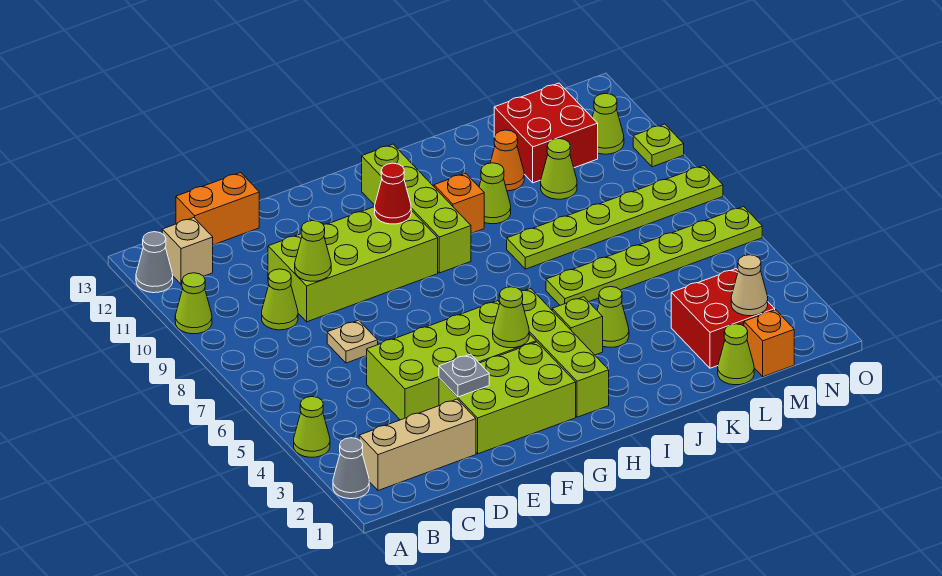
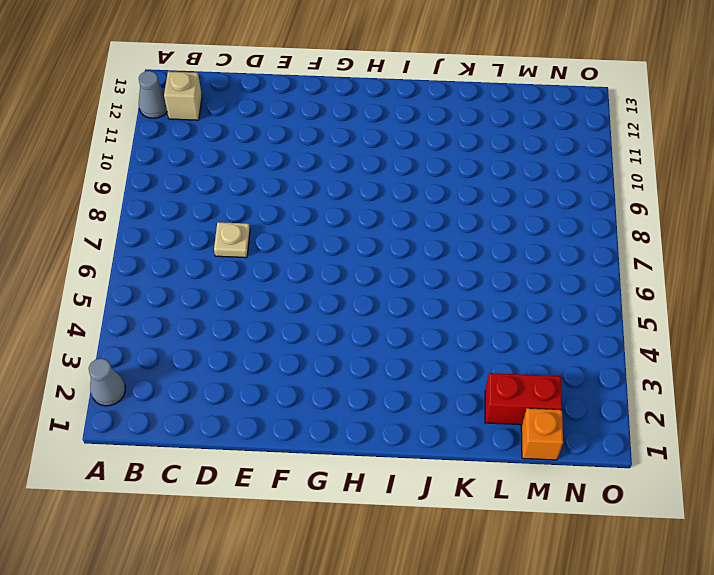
red brick L2:M2 level 1 -> red brick L2:M3 level 1
none -> lime cone A4 level 1
none -> lime cone A10 level 1
none -> tan brick B2:D2 level 1
none -> lime cone C9 level 1

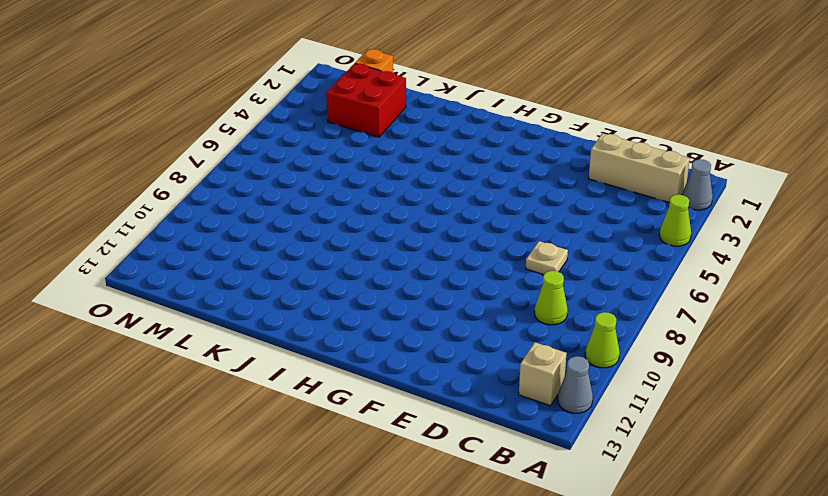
none -> orange brick C13:D13 level 1
none -> lime brick D4:G5 level 1
none -> lime brick D9:G10 level 1
none -> lime brick E2:G3 level 1

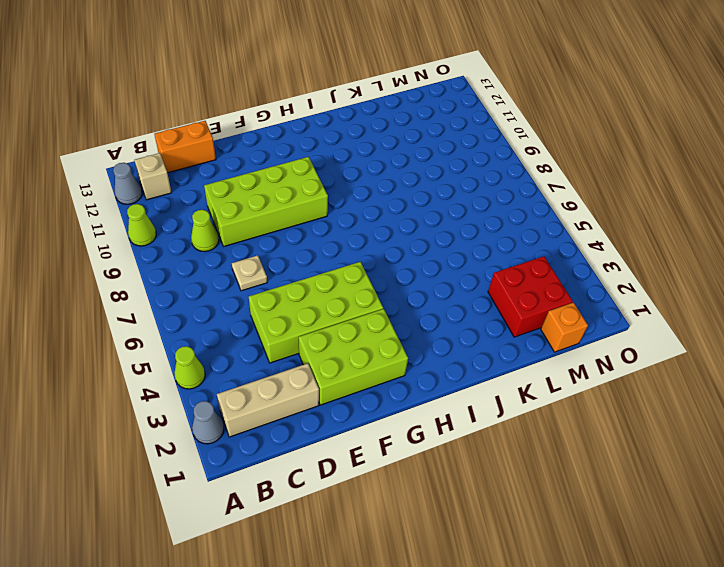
none -> lime brick H2:H5 level 1
none -> lime brick H9:H12 level 1
none -> lime brick I4 level 1
none -> orange brick I10 level 1

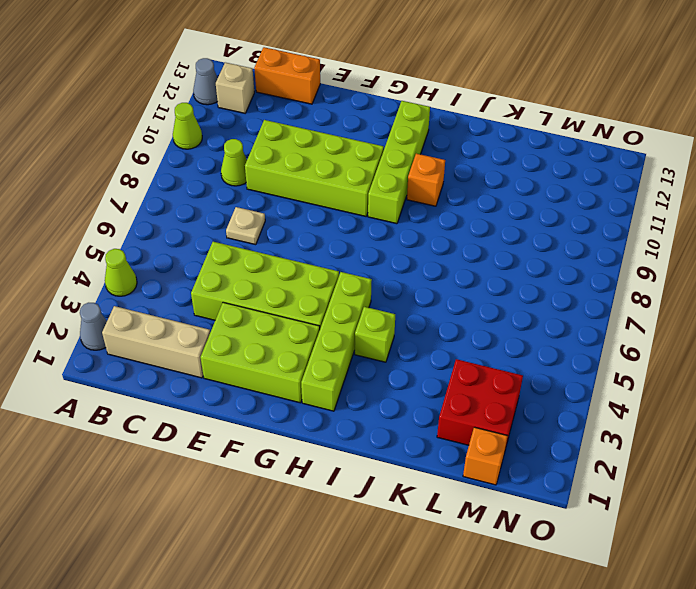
none -> lime cone J4 level 1
none -> lime plate J6:O6 level 1
none -> lime plate J8:O8 level 1
none -> lime cone J10 level 1

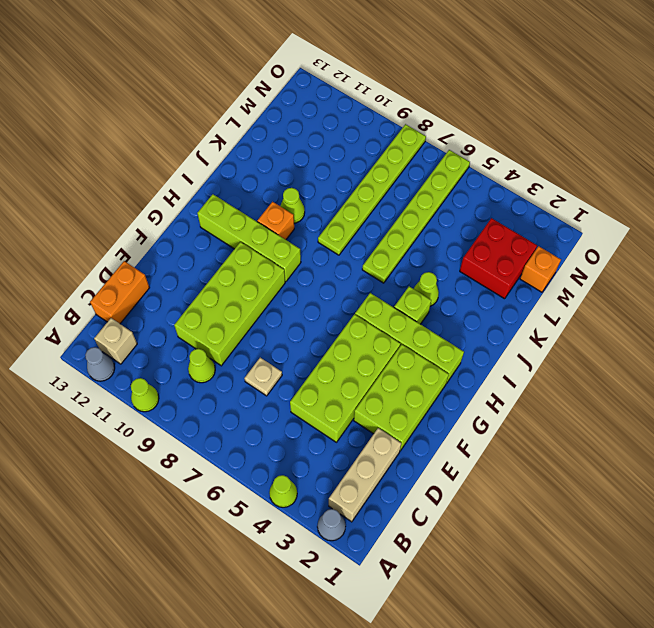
none -> orange cone K11 level 1
none -> lime cone L1 level 1
none -> lime cone L10 level 1
none -> red brick L11:M12 level 1

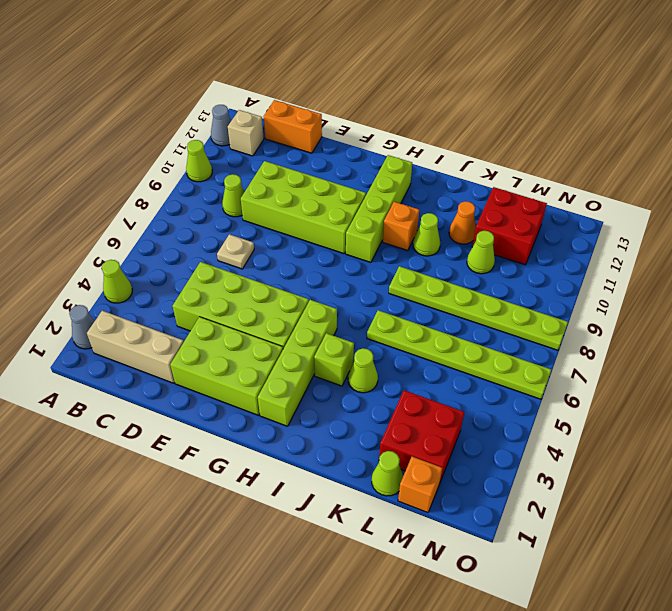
none -> lime cone N11 level 1
none -> lime plate O10 level 1
none -> lime cone D9 level 2
none -> grey plate E3 level 2

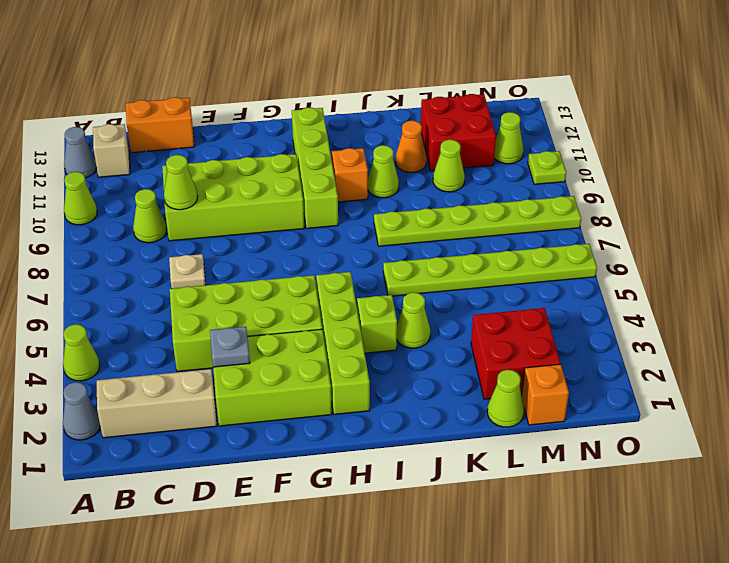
none -> lime cone G4 level 2
none -> red cone G10 level 2
none -> tan cone M2 level 2

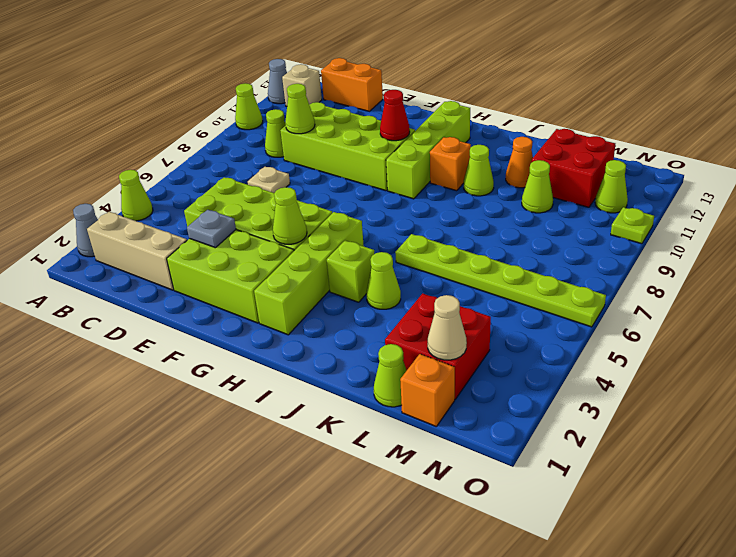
none -> lime plate J8:O8 level 1

